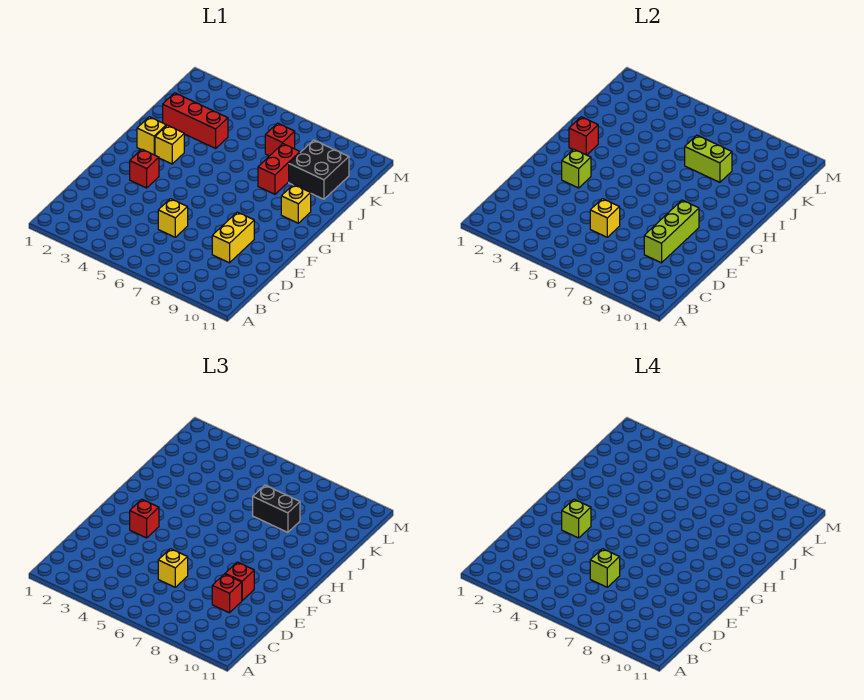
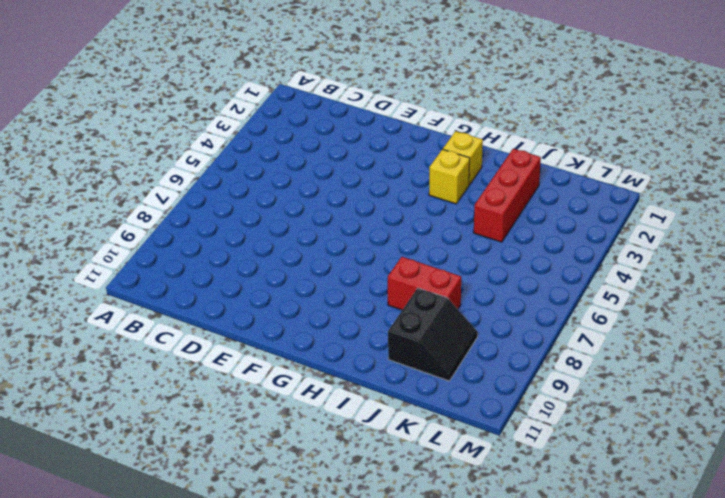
black slope J9:K10 level 1 top J -> black brick J9:K10 level 1
none -> yellow brick D6 level 1
none -> yellow brick D9:E9 level 1
none -> red brick F3 level 1

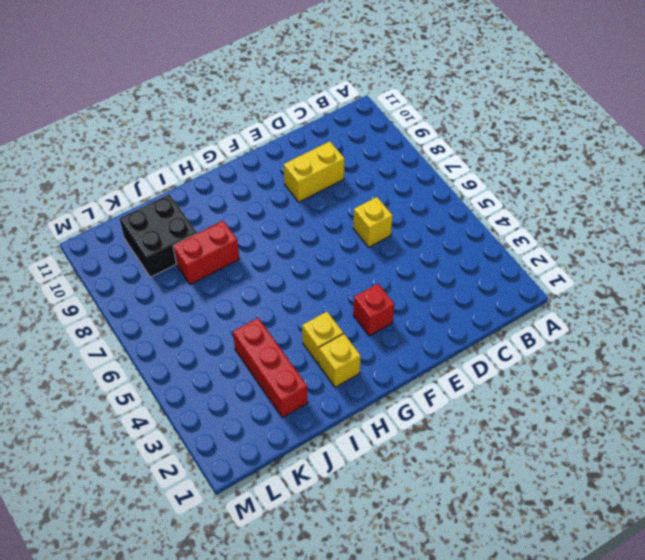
none -> yellow brick H10 level 1
none -> red brick K7 level 1
none -> yellow brick D6 level 2

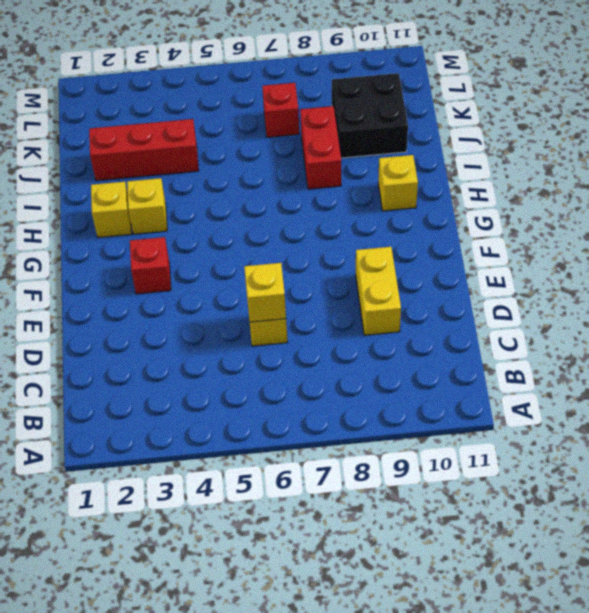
none -> lime brick D9:F9 level 2
none -> lime brick F3 level 2
none -> red brick H2 level 2

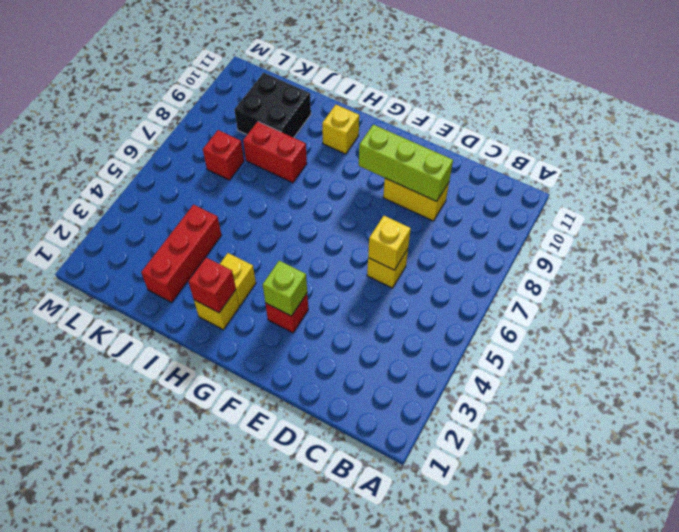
none -> lime brick J7:J8 level 2
none -> yellow brick D6 level 3
none -> red brick D9 level 3

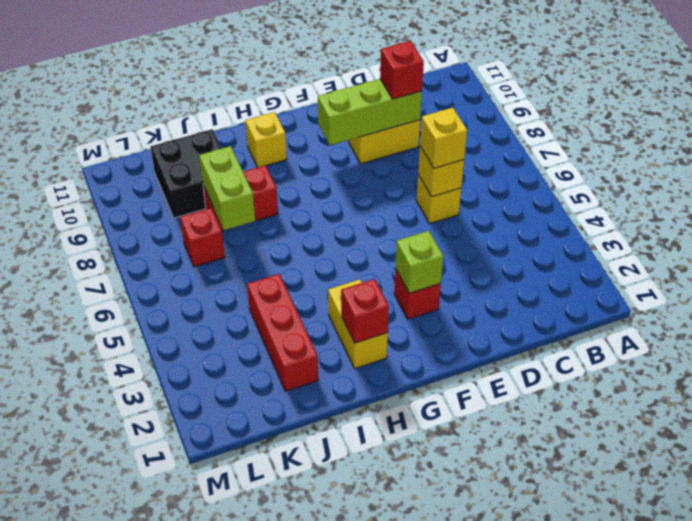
none -> red brick E9 level 3
none -> red brick F3 level 3
none -> black brick J7:J8 level 3

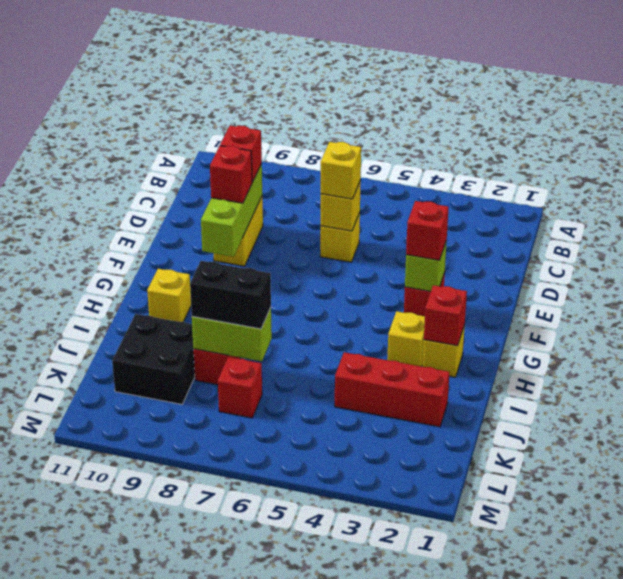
none -> lime brick D6 level 4
none -> lime brick F3 level 4

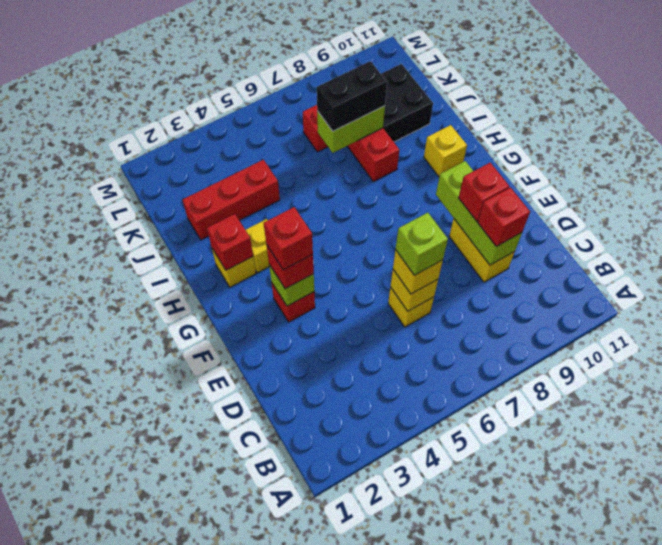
red brick F3 level 4 -> lime brick F3 level 4

